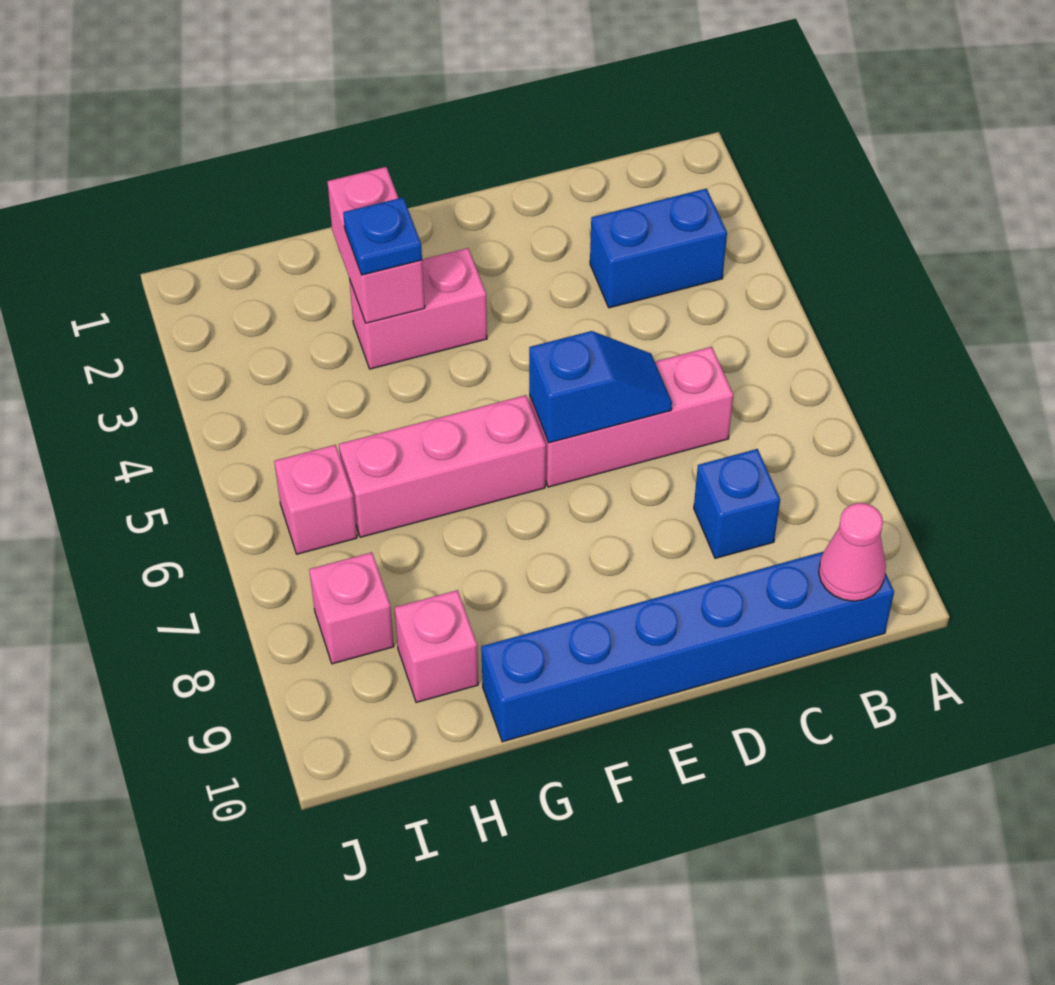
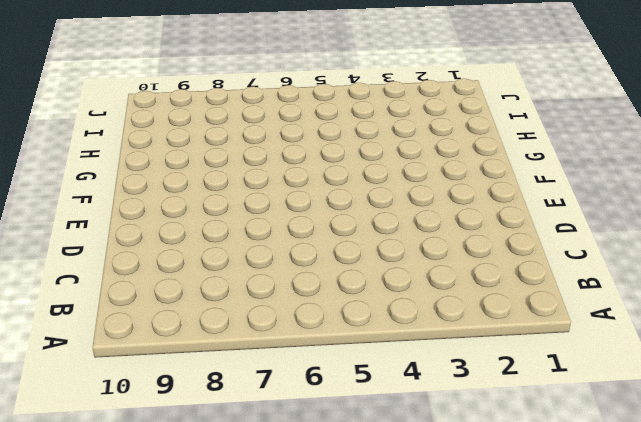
none -> blue brick B3:C3 level 1
none -> blue brick B10:G10 level 1
none -> pink brick C6:E6 level 1

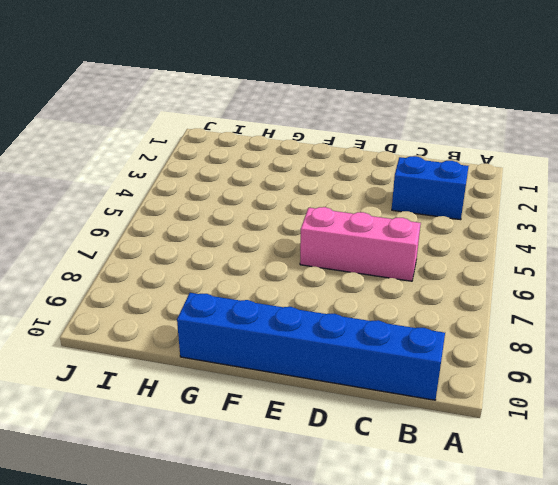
none -> blue brick C8 level 1
none -> pink brick F3:G3 level 1
none -> pink brick F6:H6 level 1

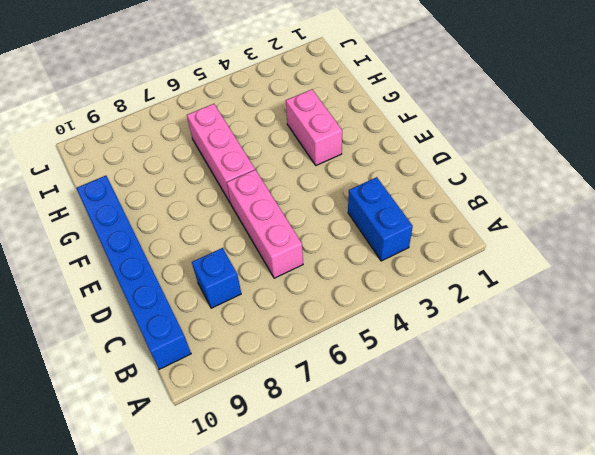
none -> pink brick H9 level 1
none -> pink brick I6 level 1
none -> pink brick I8 level 1

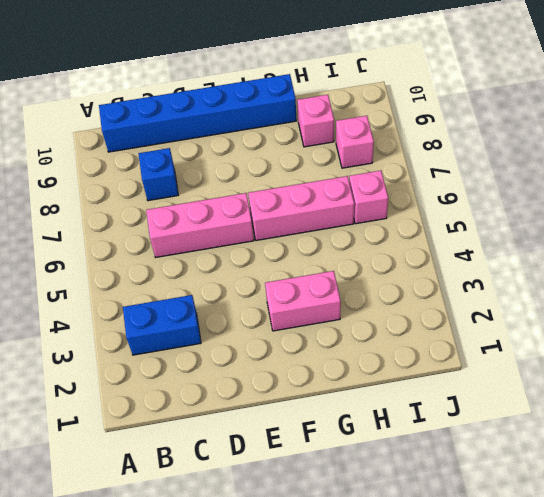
none -> pink cone B10 level 2
none -> blue slope D6:E6 level 2 top E
none -> pink brick G2:G3 level 2

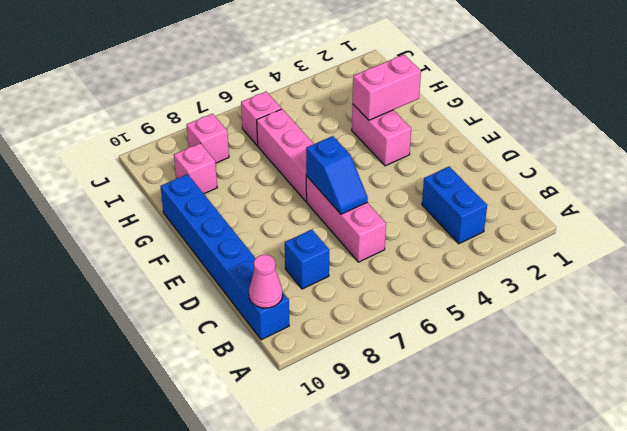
none -> blue plate G3 level 3

